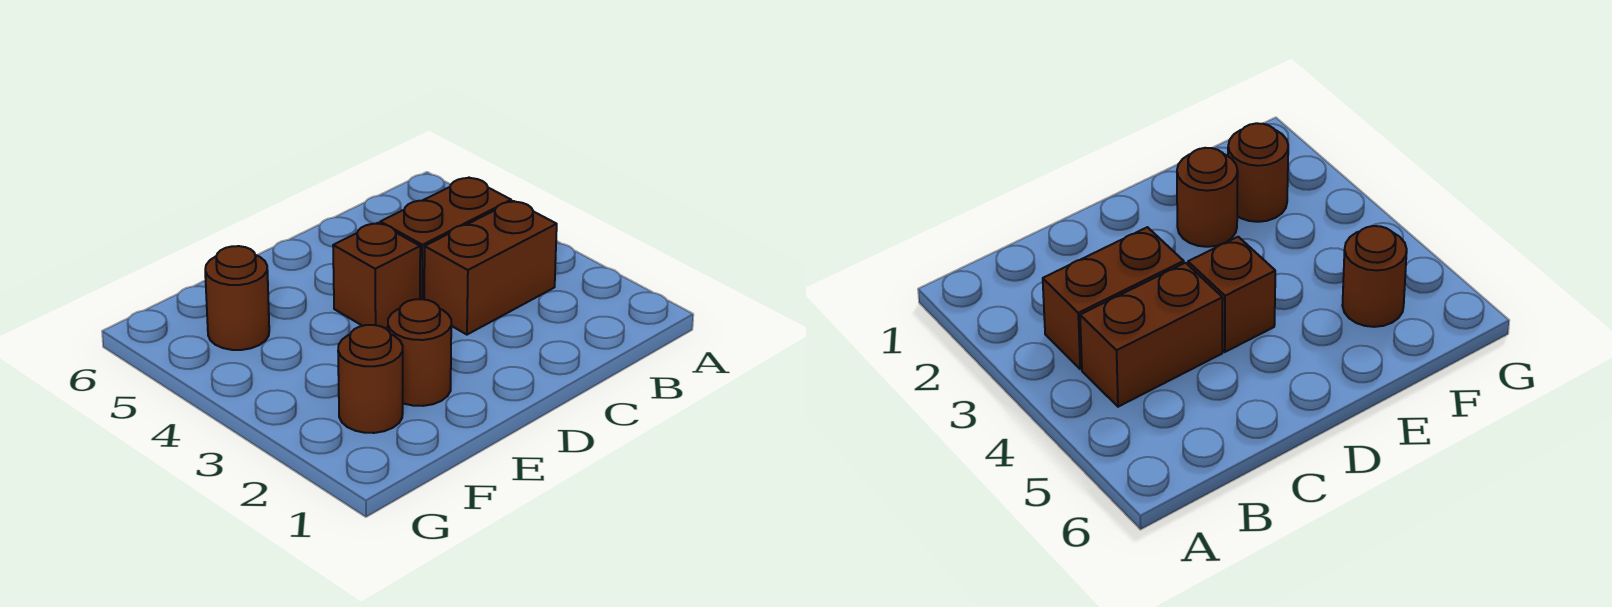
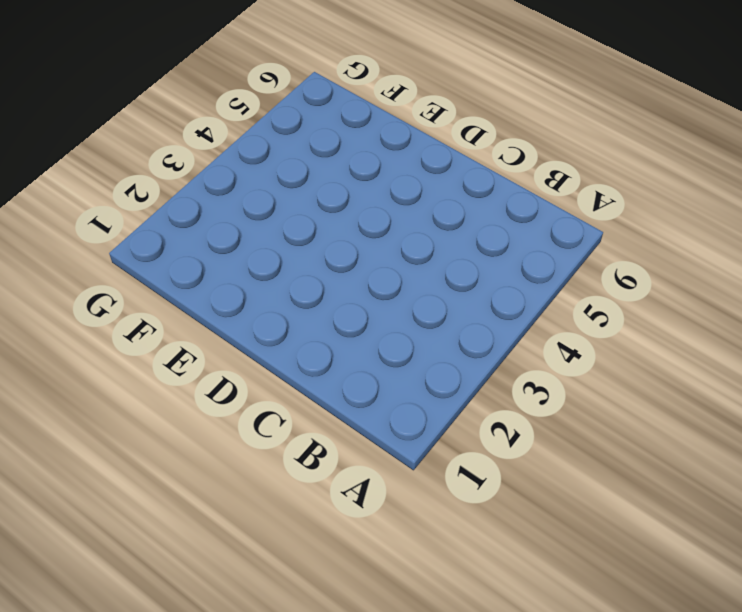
none -> brown brick B3:C3 level 1
none -> brown brick B4:C4 level 1

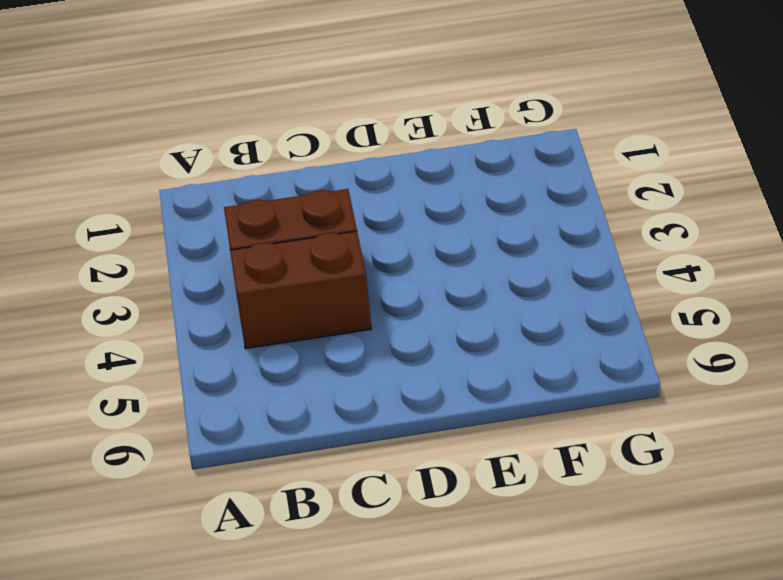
none -> brown brick D4 level 1
none -> brown round brick E2 level 1

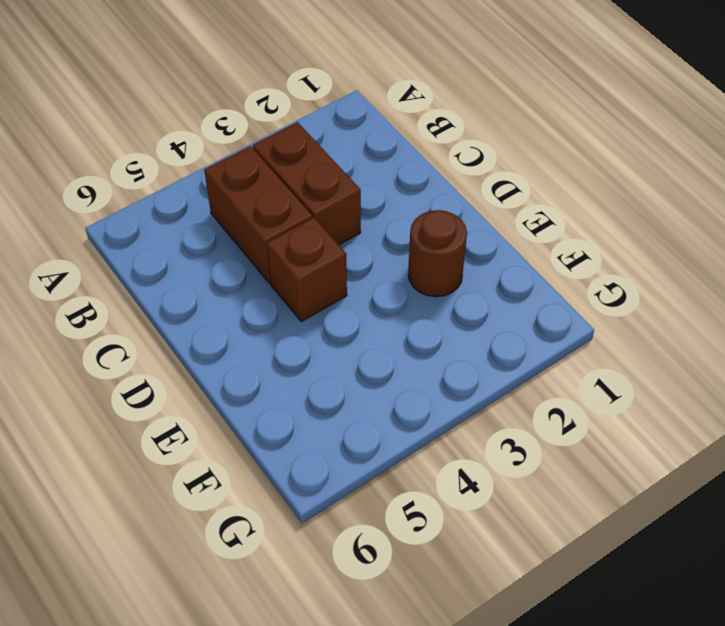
none -> brown round brick F2 level 1
none -> brown round brick F5 level 1

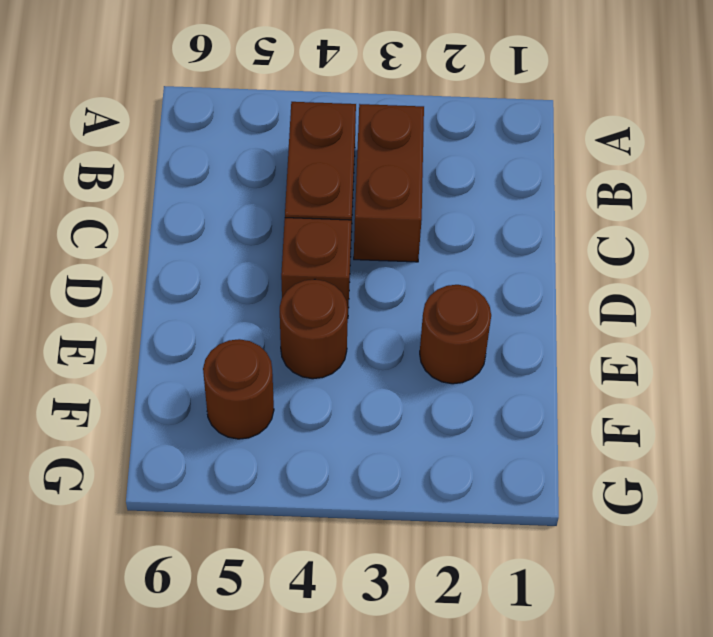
brown round brick E4 level 1 -> brown round brick F2 level 1

